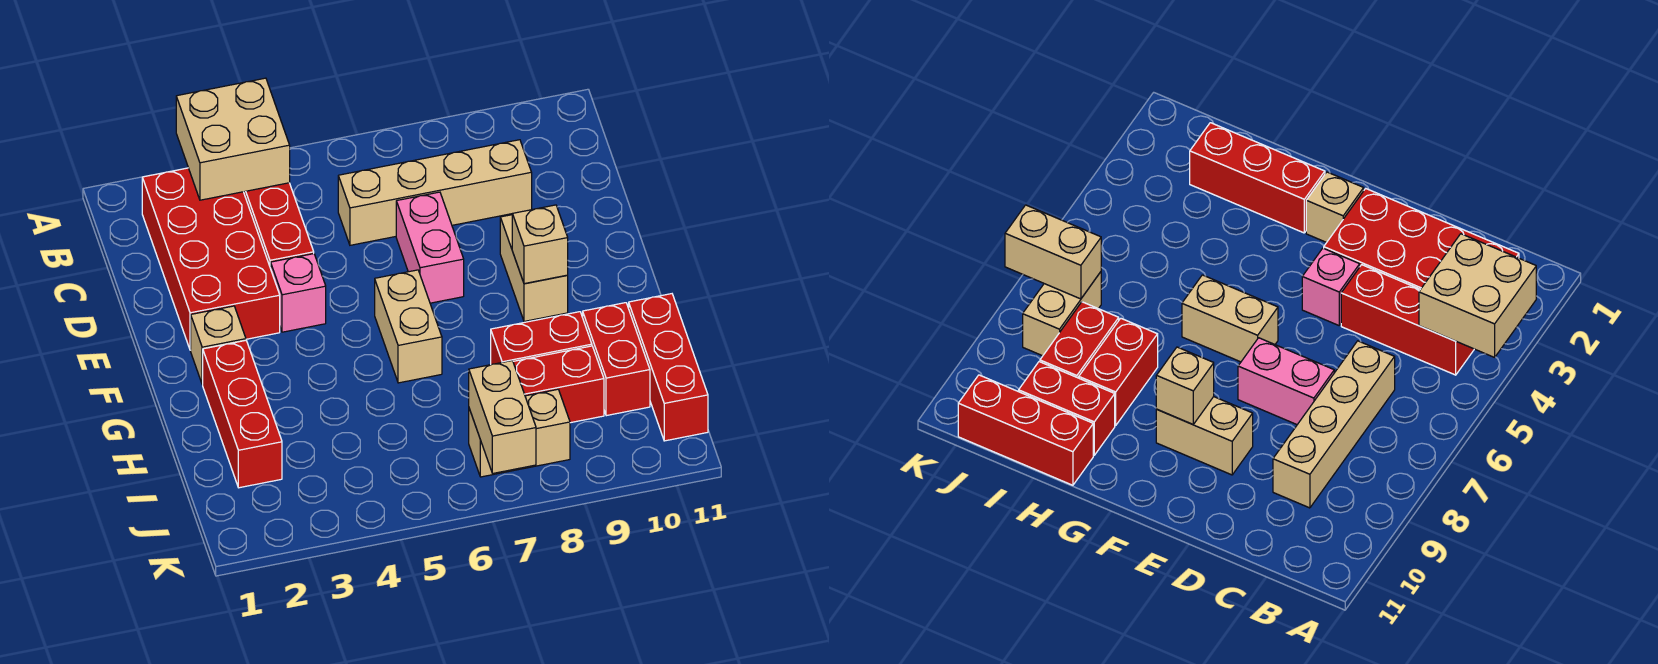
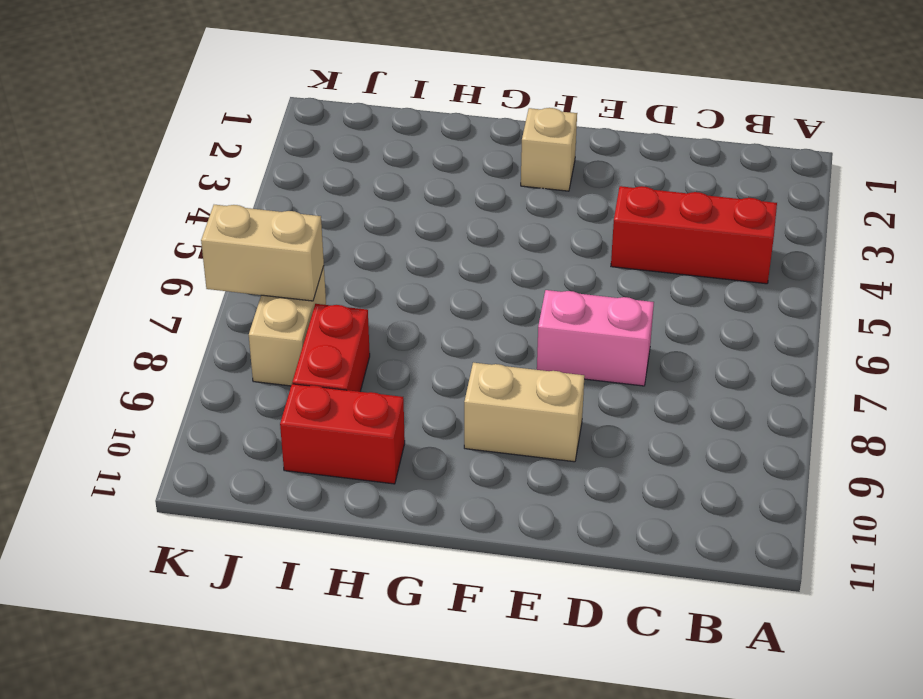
none -> red brick B2:E3 level 1
none -> tan brick C6:C9 level 1
none -> pink brick E4 level 1

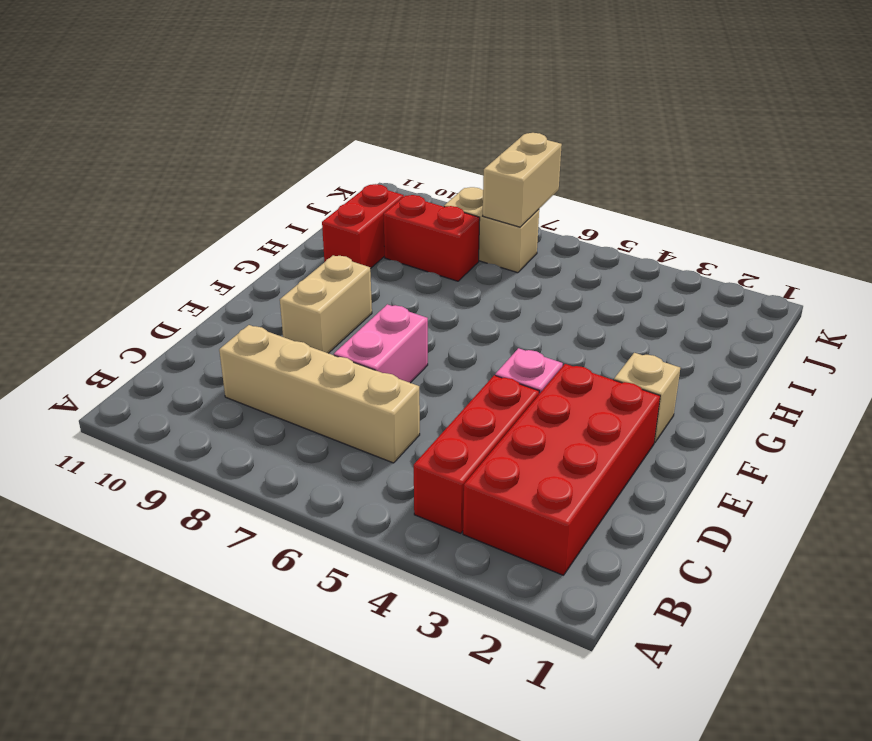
none -> tan brick F6:G6 level 1
none -> red brick G2:I2 level 1
none -> red brick H8:H9 level 1

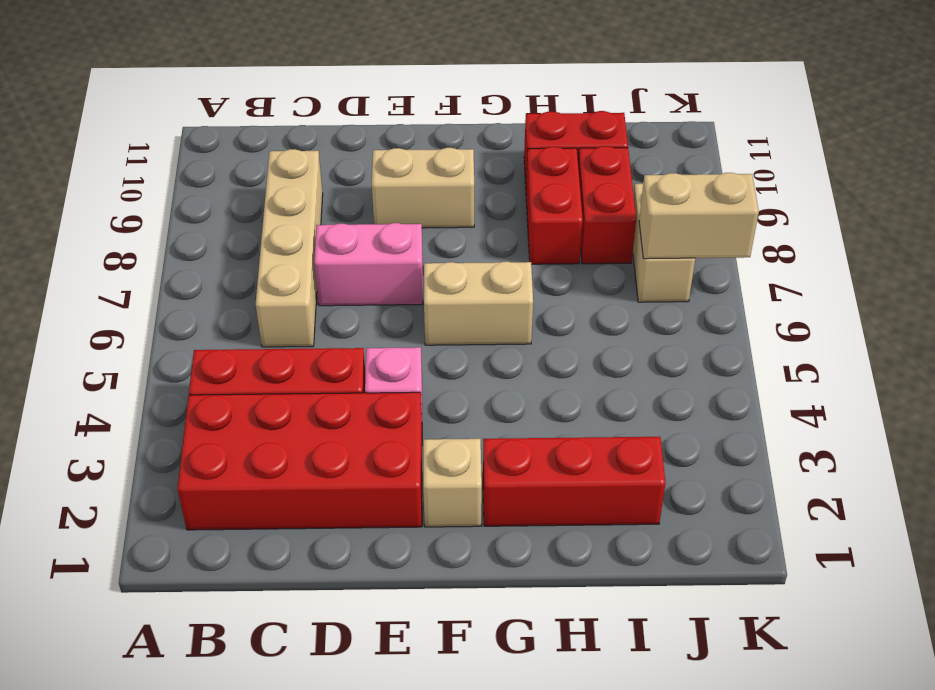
none -> red brick H11:J11 level 1
none -> tan brick A3:B4 level 2
none -> tan brick F9 level 2

